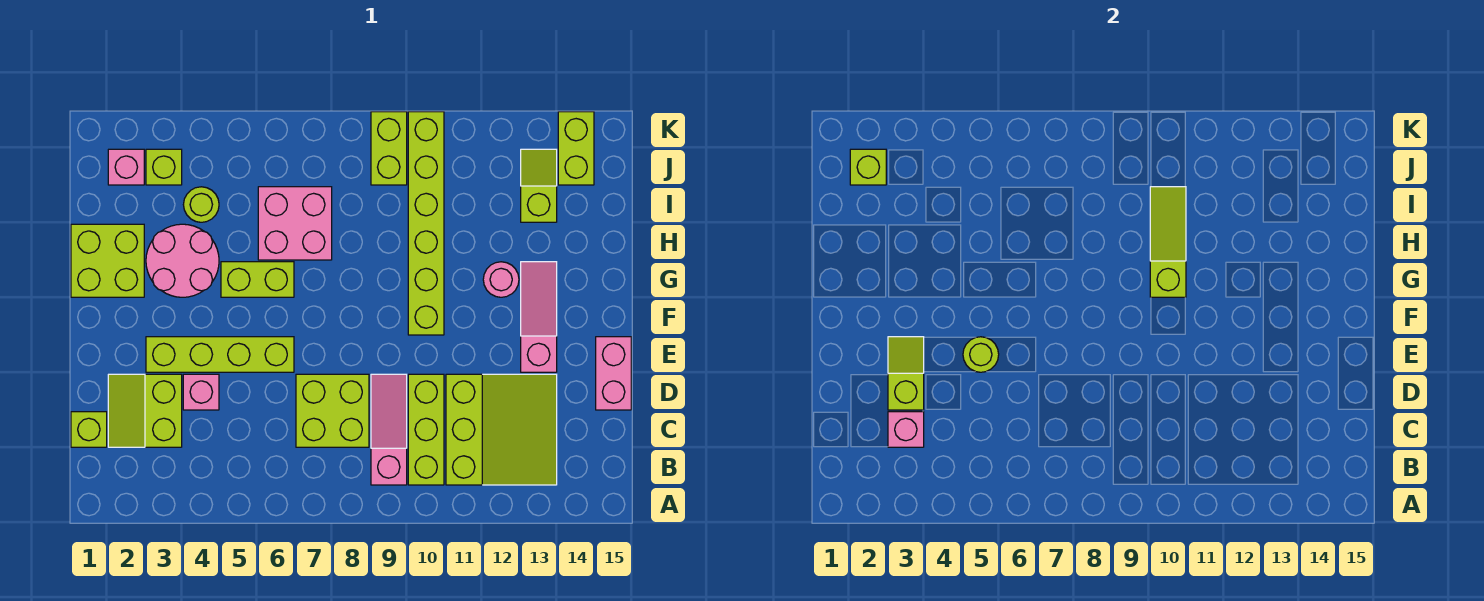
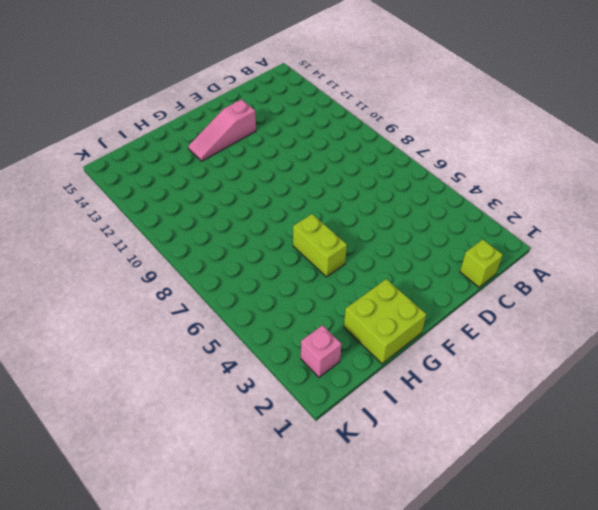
none -> pink slope B9:D9 level 1 top B
none -> lime brick B10:D10 level 1
none -> lime slope B11:D13 level 1 top 11

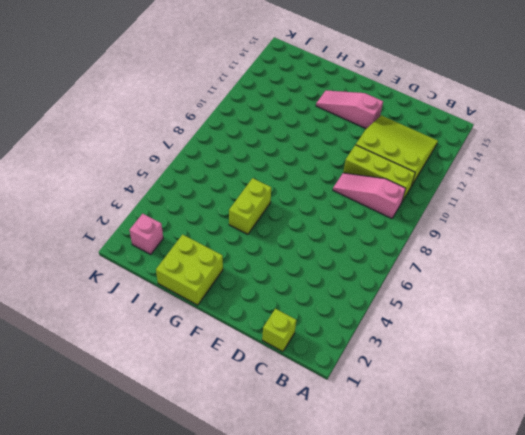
none -> lime slope C2:D3 level 1 top 3
none -> lime brick C7:D8 level 1
none -> pink brick D4 level 1

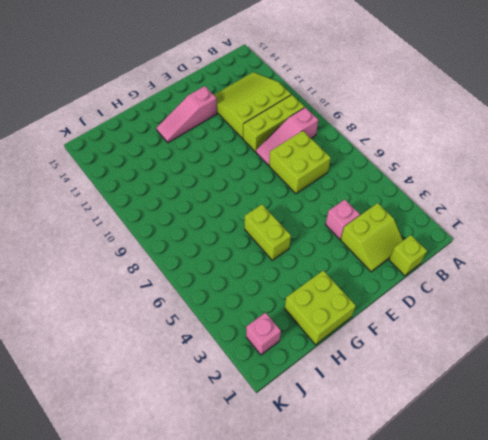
none -> pink brick D15:E15 level 1
none -> lime brick E3:E6 level 1
none -> lime brick F10:K10 level 1

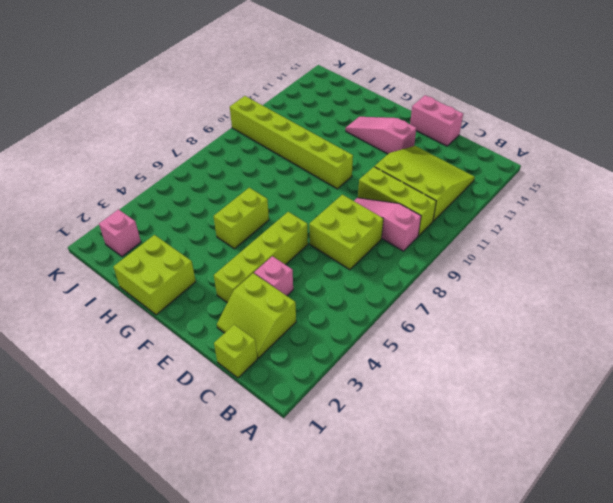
none -> pink round brick G3:H4 level 1
none -> pink round brick G12 level 1
none -> pink brick H6:I7 level 1

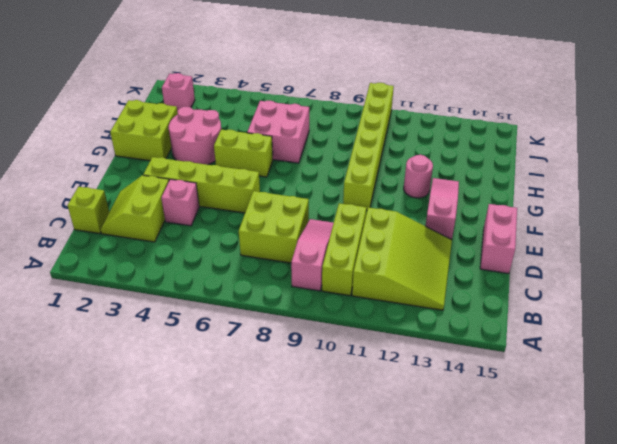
none -> lime round brick I4 level 1
none -> lime slope I13:J13 level 1 top I
none -> lime brick J3 level 1

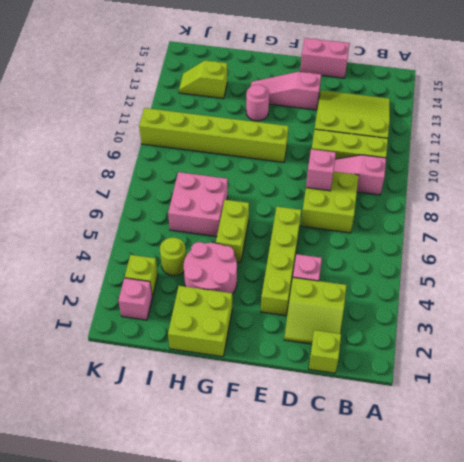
pink brick D8 level 2 -> pink brick C3 level 2
none -> lime brick J9:K9 level 1
none -> lime brick J14:K14 level 1
none -> lime slope D3:E3 level 2 top D

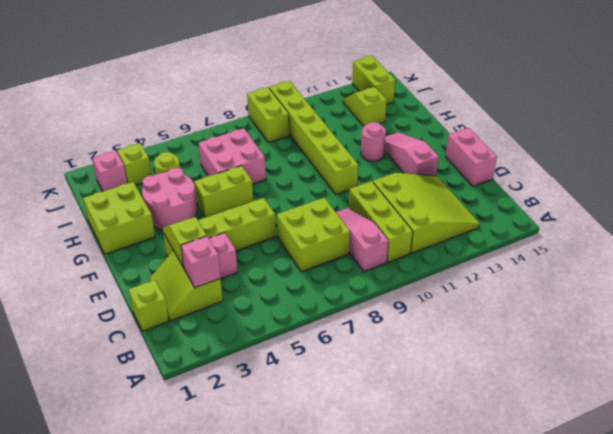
none -> lime round brick E5 level 2
none -> lime slope G10:I10 level 2 top G
none -> lime brick J2 level 2

